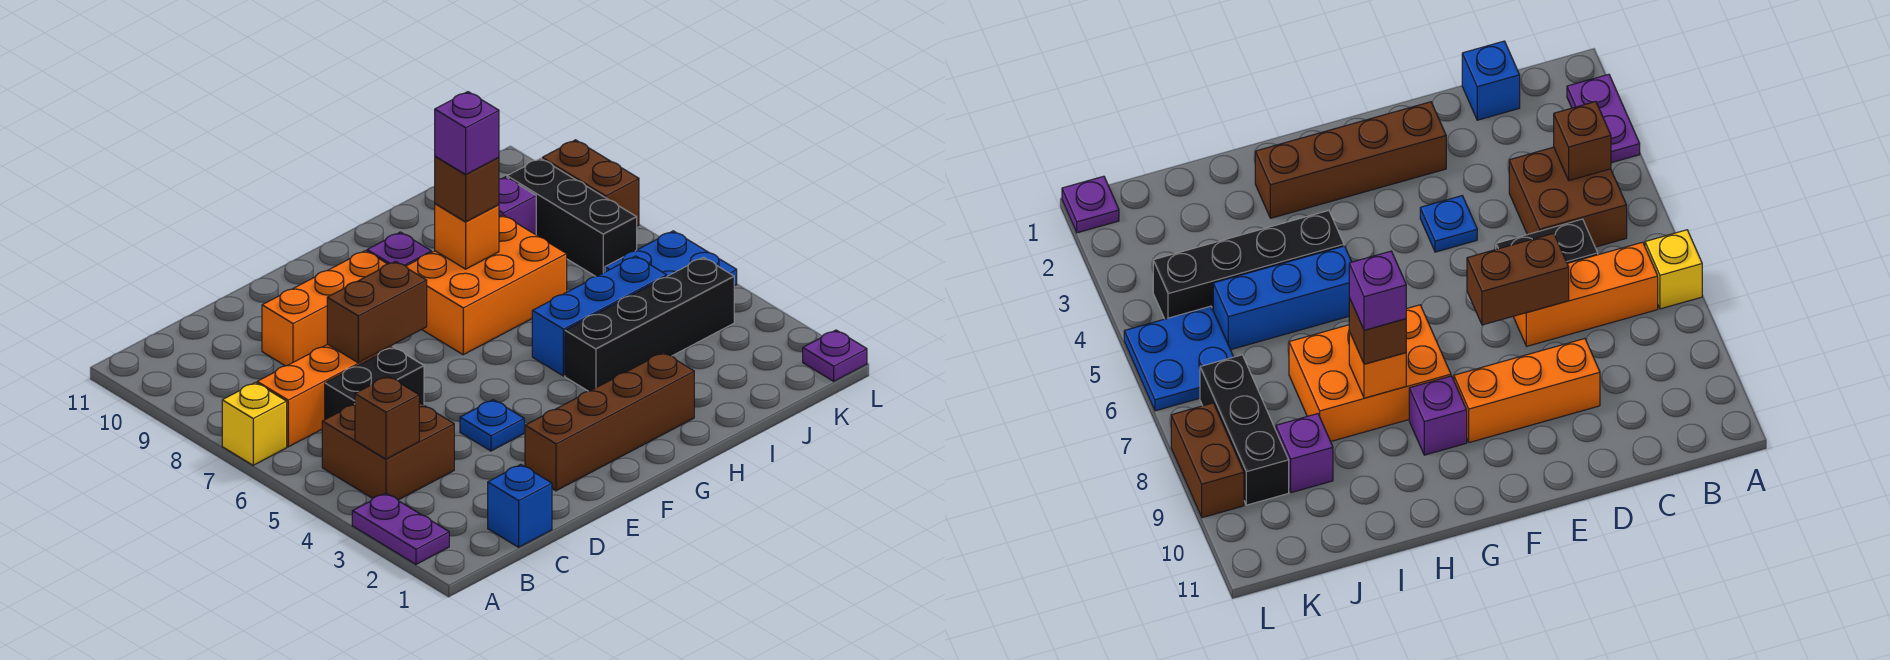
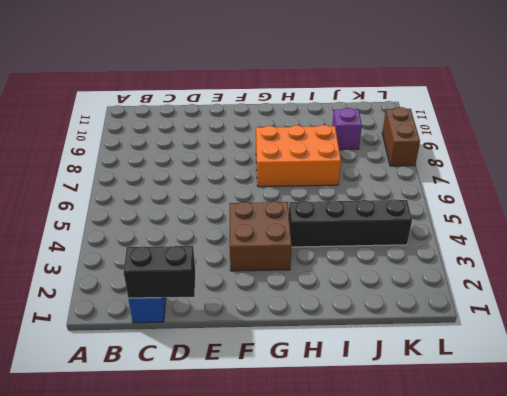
black brick C1:D1 level 2 -> black brick C6:D6 level 1
brown brick F3:G4 level 1 -> brown brick B4:C5 level 1
none -> purple plate A2:A3 level 1
none -> yellow brick A7 level 1
none -> orange brick B7:D7 level 1

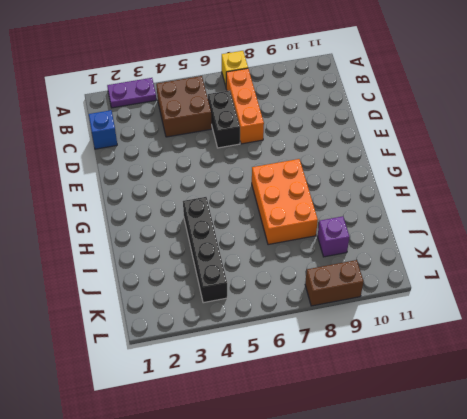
none -> orange brick D9:F9 level 1
none -> brown brick E2:H2 level 1
none -> blue plate E4 level 1

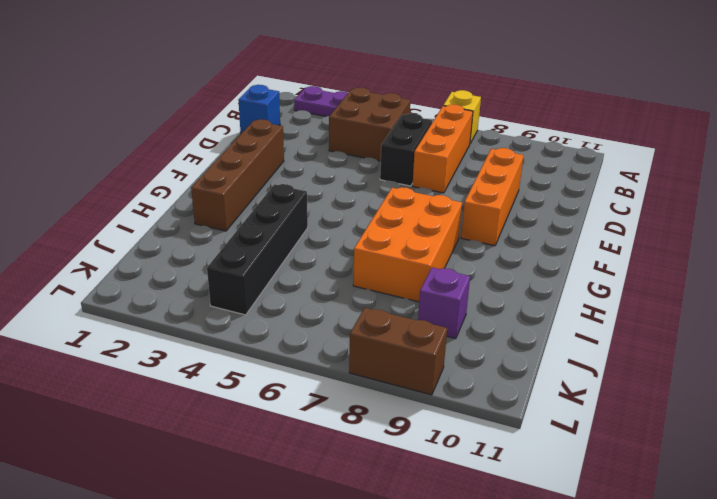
none -> blue plate E4 level 1
none -> purple brick G9 level 1
none -> blue brick H5:J5 level 1

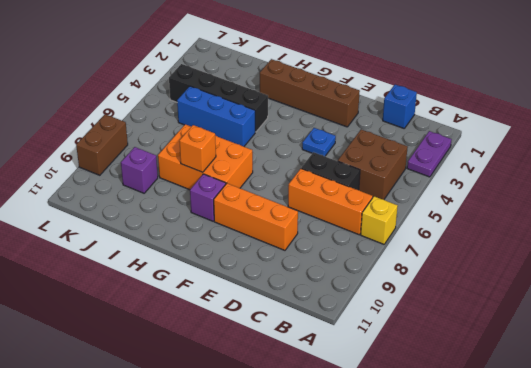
none -> blue plate K5:L6 level 1
none -> black brick K7:K9 level 1
none -> purple plate L1 level 1

